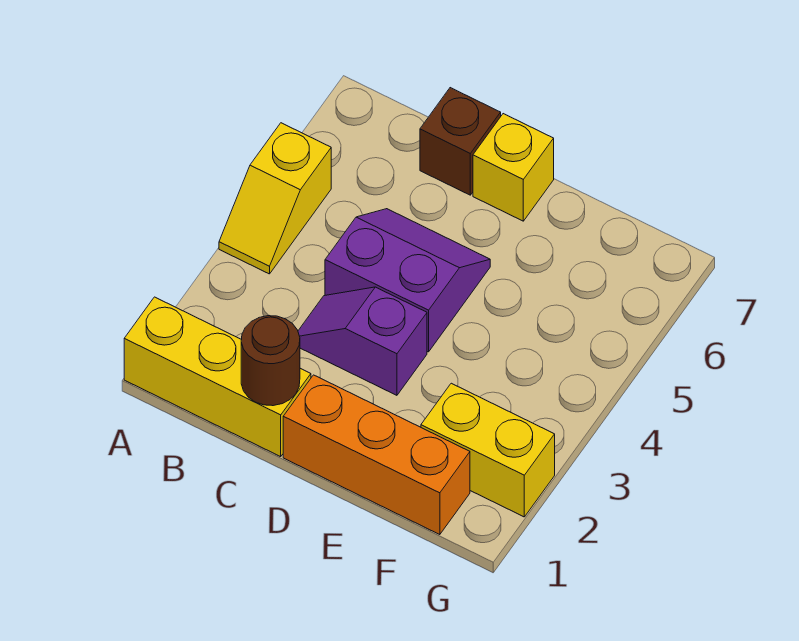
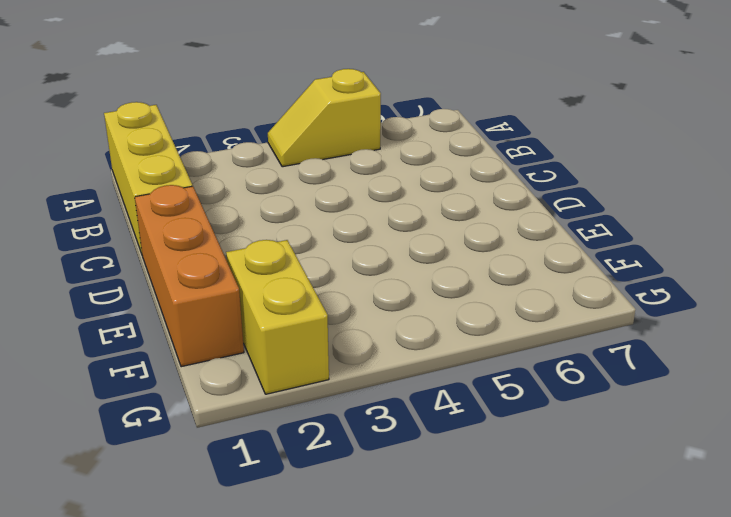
none -> purple slope C3:D3 level 1 top D
none -> purple slope C4:D5 level 1 top 4

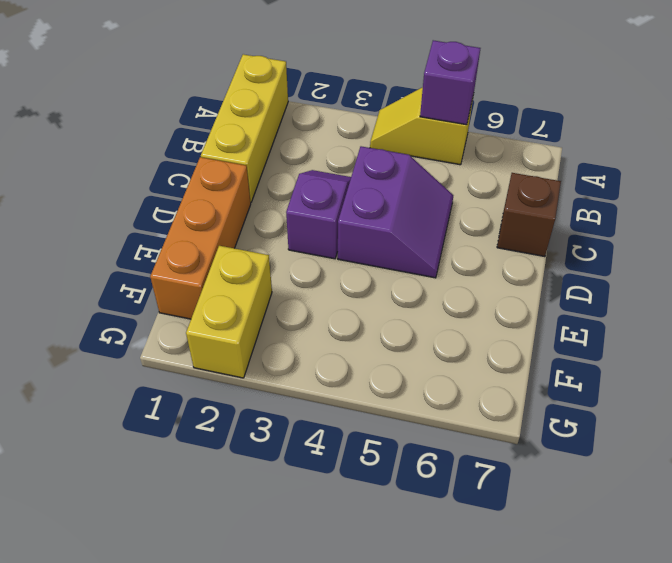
purple brick A5 level 2 -> none
none -> yellow brick D7 level 1
none -> brown round brick C1 level 2

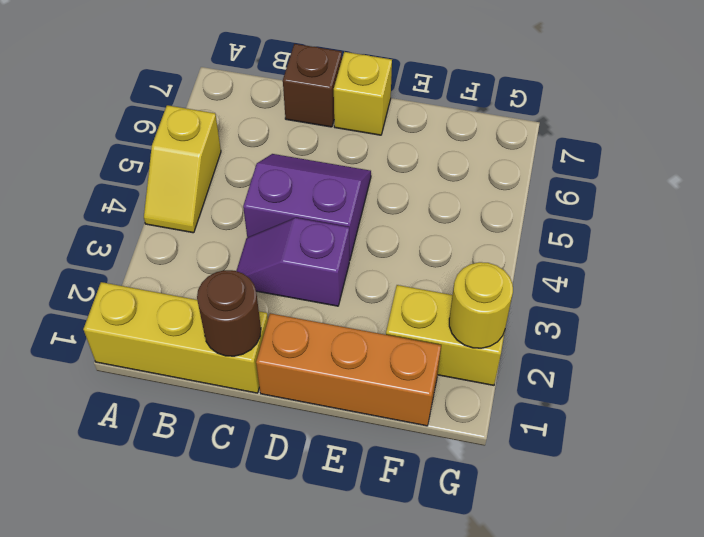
yellow round brick G2 level 2 -> none

